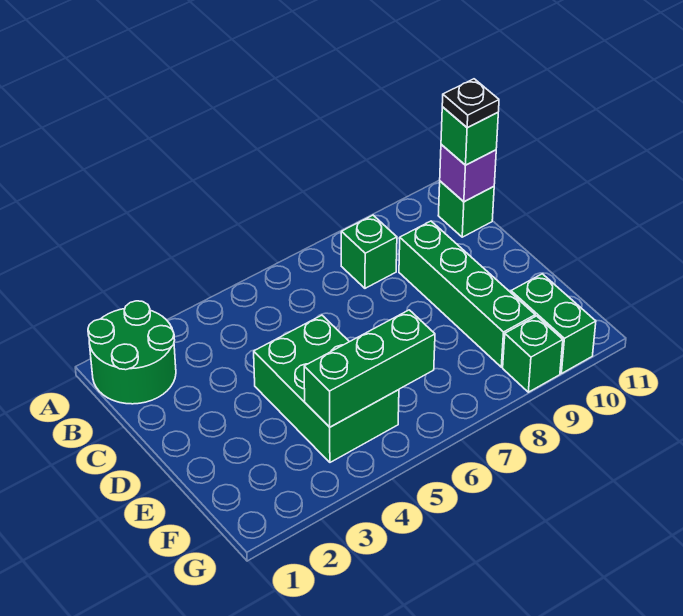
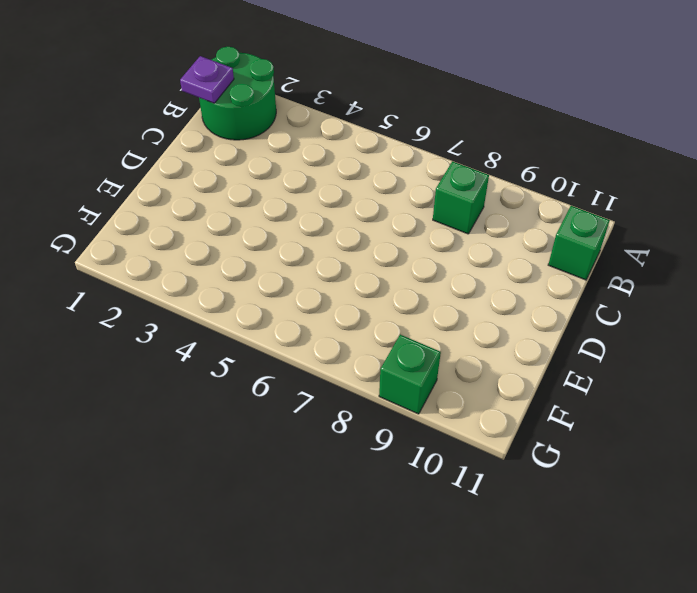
purple plate B1 level 2 -> none
none -> green brick C9:F9 level 1
none -> green brick D4:F5 level 1

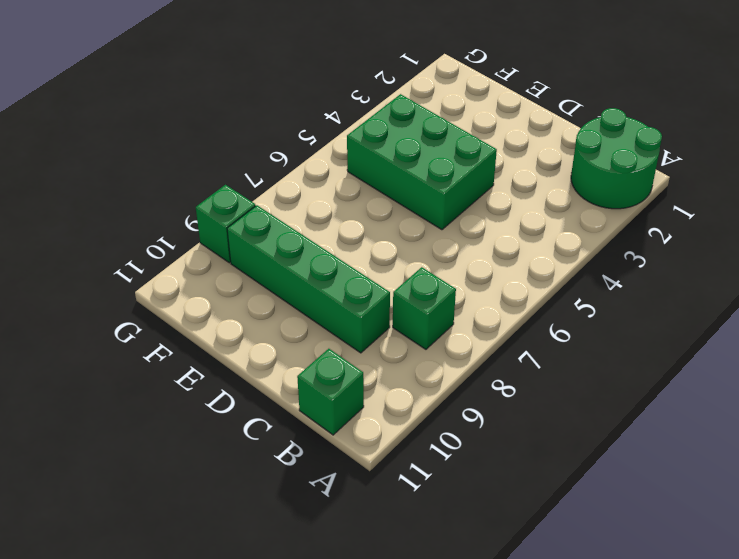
none -> green brick F10:G10 level 1
none -> purple brick B11 level 2

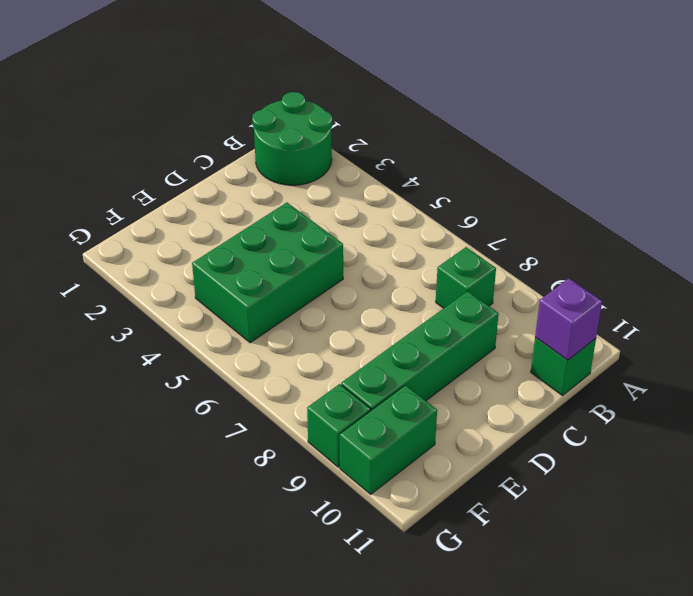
none -> green brick F4:F6 level 2
none -> green brick B11 level 3

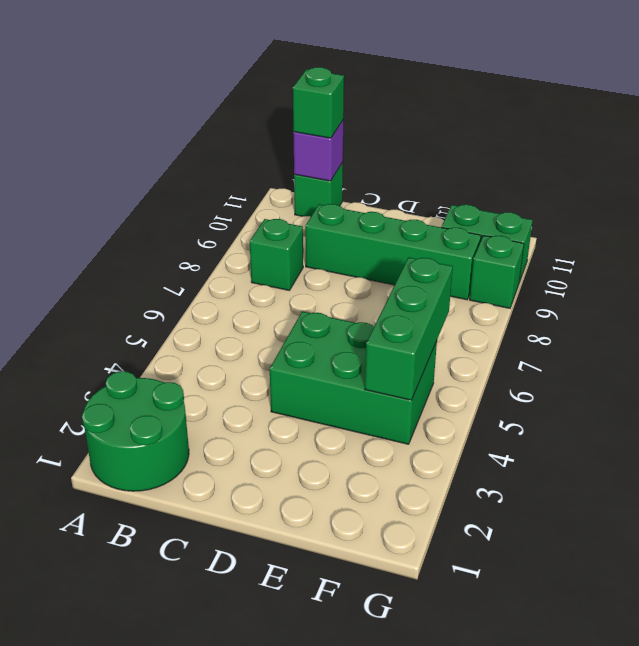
none -> black plate B11 level 4

